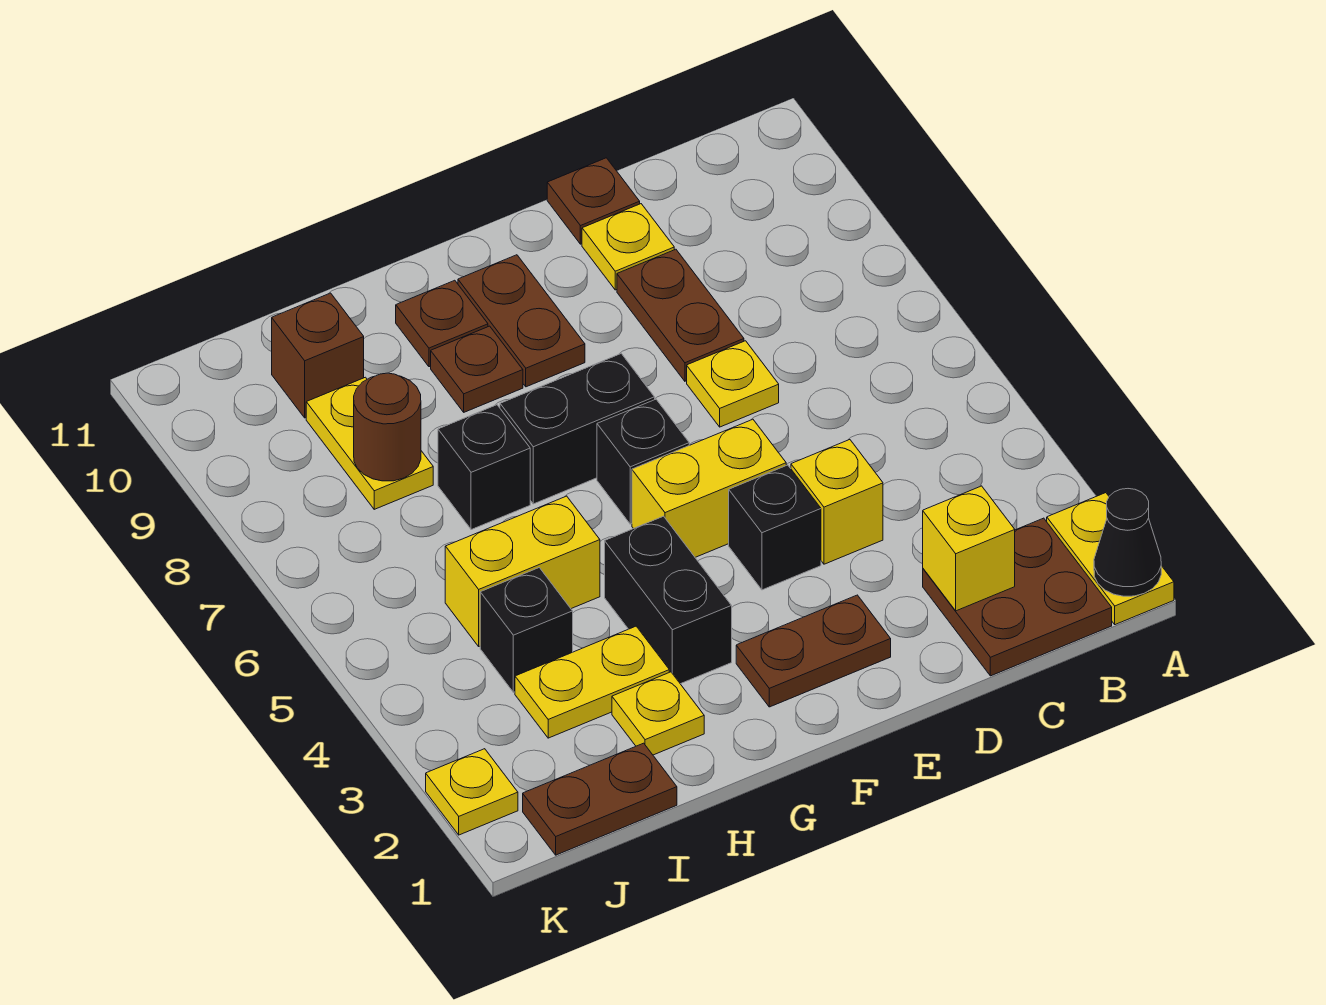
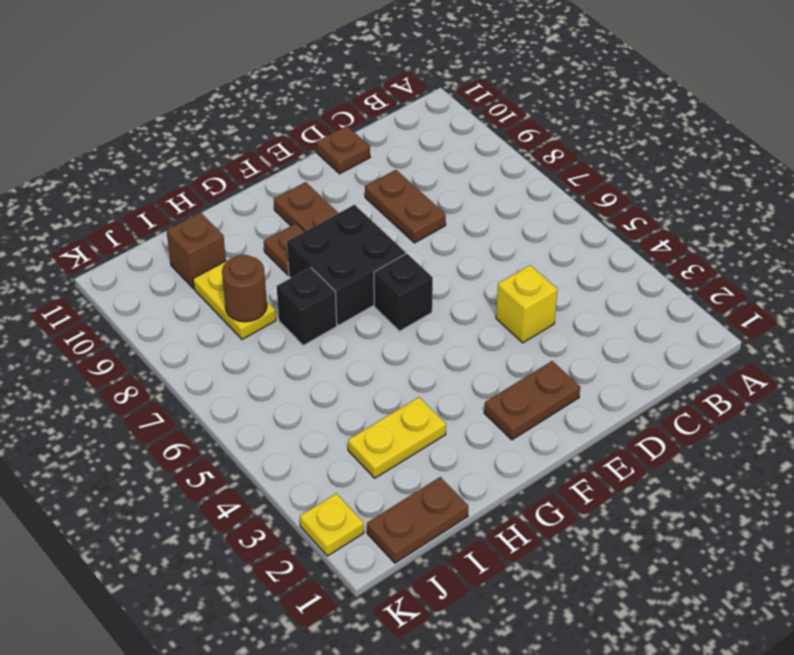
black brick F7:G8 level 1 -> black brick F7:G7 level 1
none -> yellow plate A1:A2 level 1
none -> brown plate B1:C2 level 1
none -> yellow plate D7 level 1

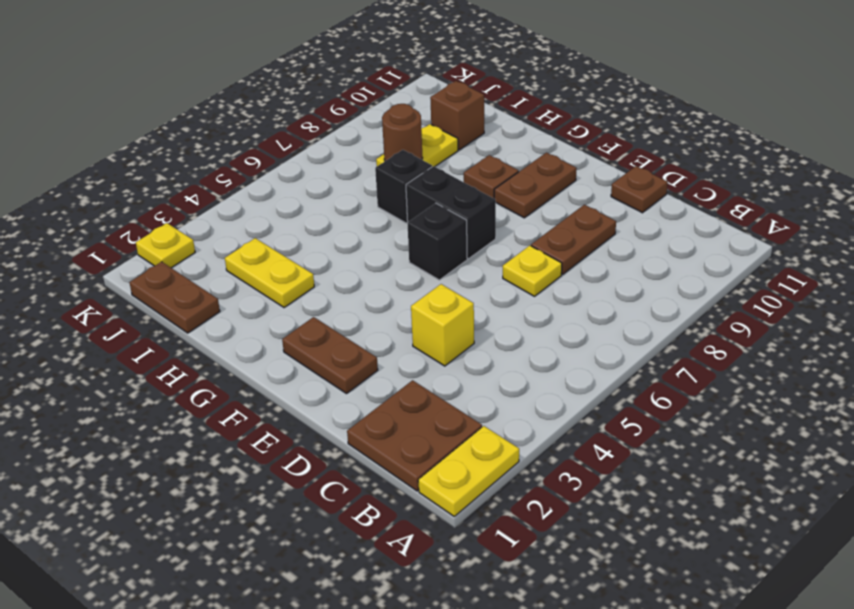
none -> yellow plate D10 level 1
none -> black brick E4 level 1
none -> yellow brick E5:F5 level 1

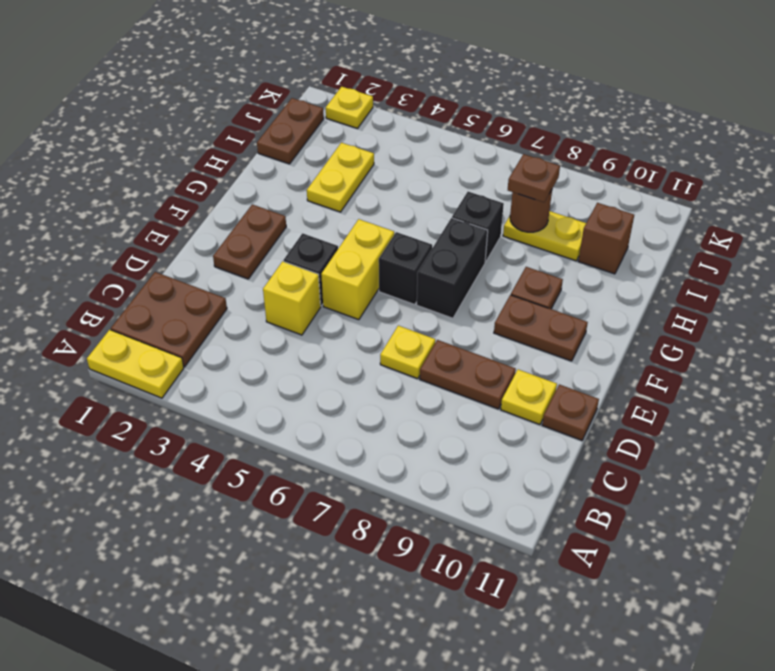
brown plate I8 level 3 -> brown plate G10 level 1
none -> black brick G3:G4 level 1
none -> yellow plate H2 level 1
none -> yellow brick H5:I5 level 1

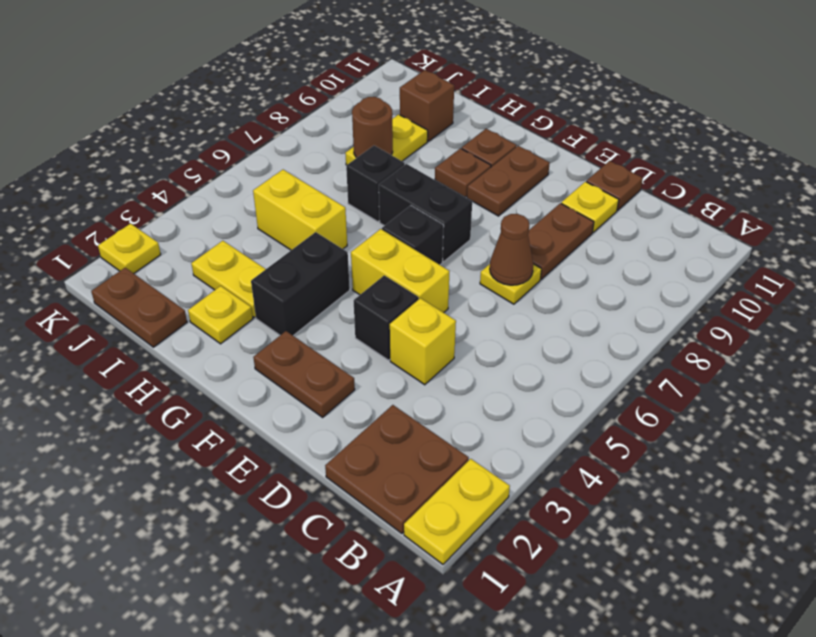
brown cone D7 level 2 -> none
none -> black brick I4 level 1
none -> black cone A1 level 2
none -> yellow brick C2 level 2

